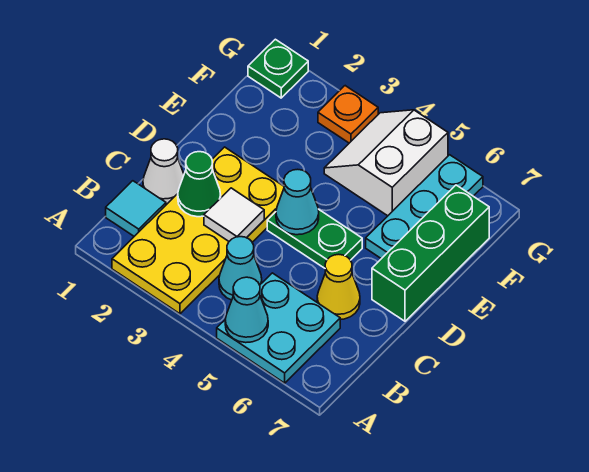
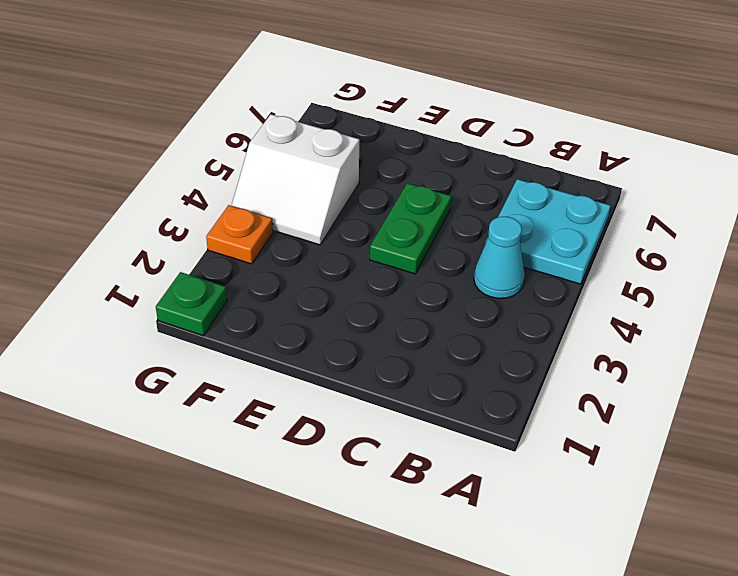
none -> yellow plate A2:D3 level 1
none -> cyan tile B1 level 1
none -> white cone C1 level 1

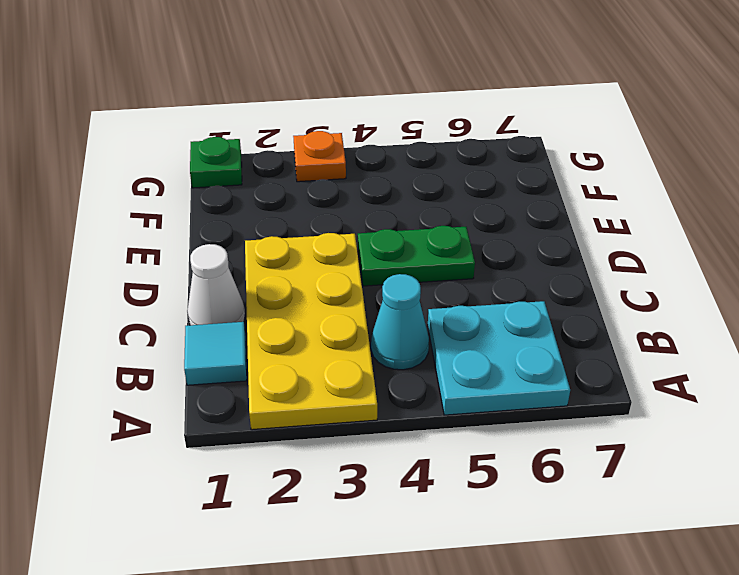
none -> yellow cone C6 level 1
none -> green brick D7:F7 level 1
none -> cyan plate E6:G6 level 1

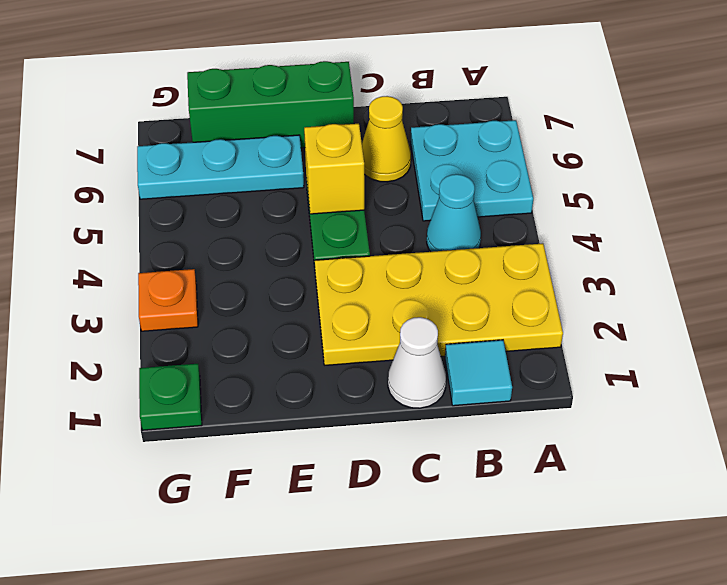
yellow brick D5 level 2 -> none
none -> white slope F4:G5 level 1 top 5
none -> cyan cone A5 level 2
none -> green cone C2 level 2

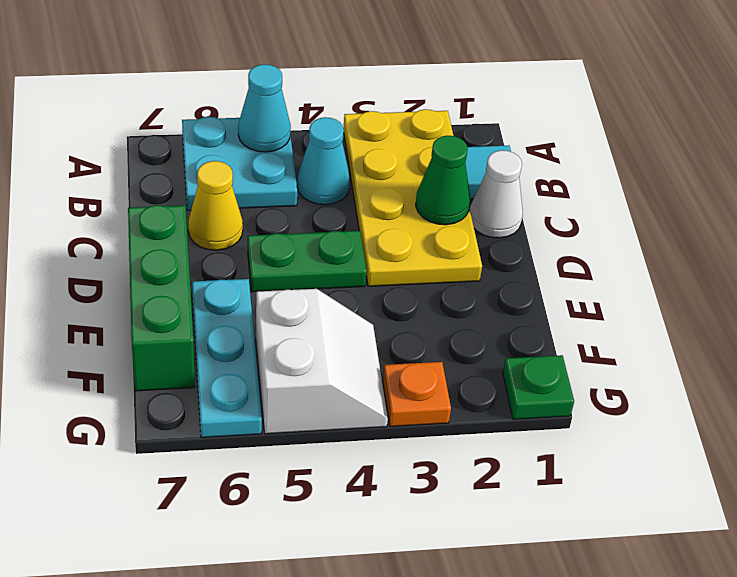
none -> white tile C3 level 2
none -> cyan cone D4 level 2

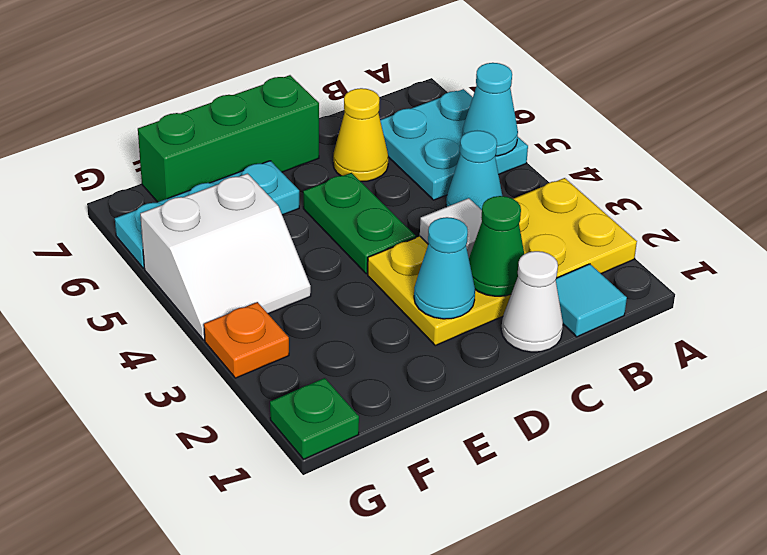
cyan cone D2 level 2 -> cyan cone D4 level 2

